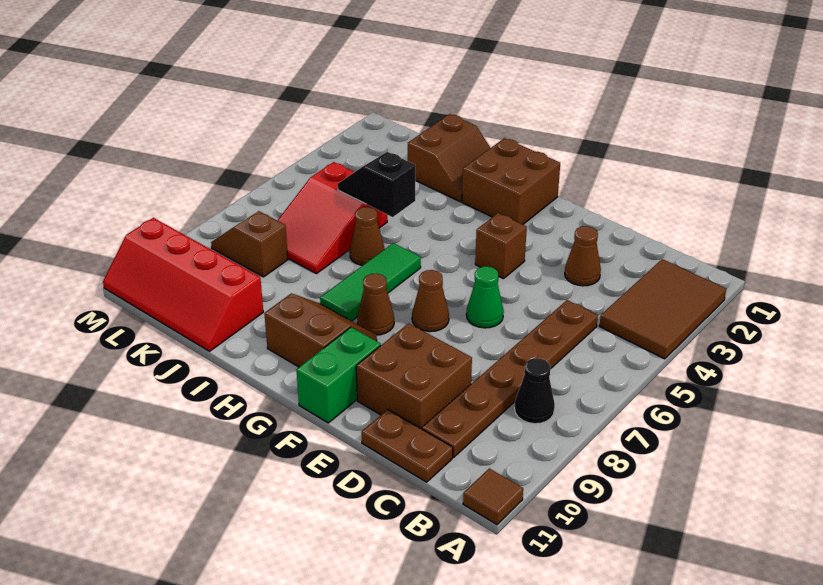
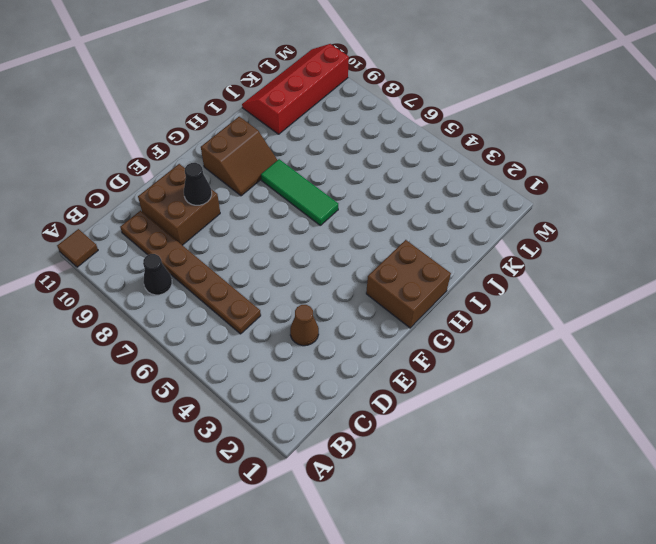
black cone E9 level 2 -> none
none -> brown tile A2:B4 level 1
none -> brown plate C11:D11 level 1
none -> green cone E6 level 1

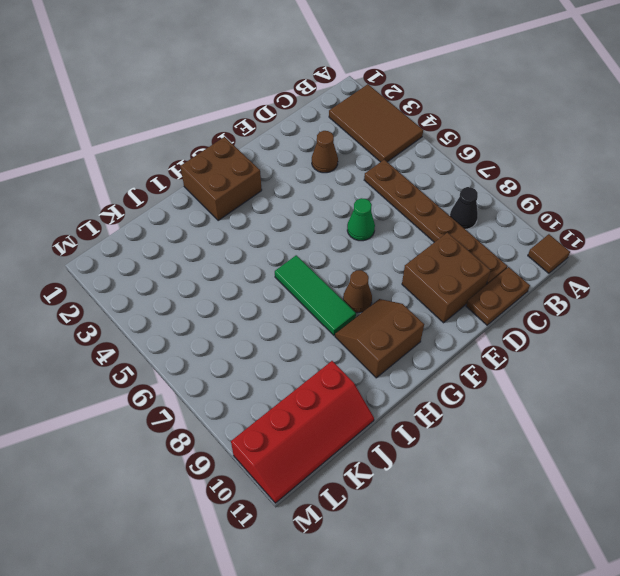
none -> brown brick F4 level 1
none -> brown cone F7 level 1
none -> green brick F10:F11 level 1

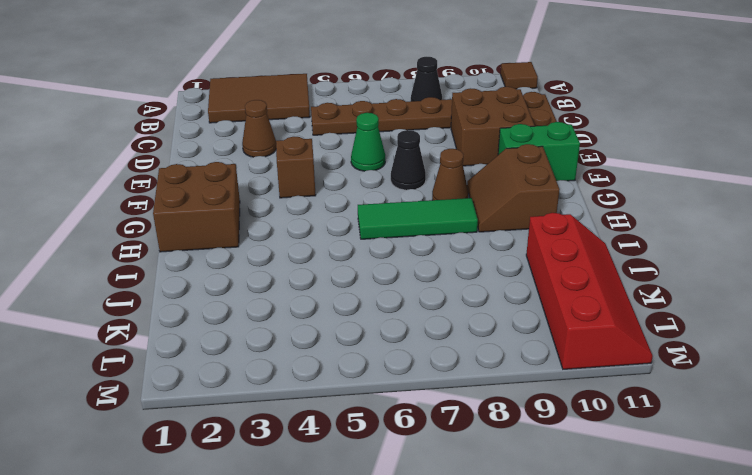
black cone F7 level 1 -> brown cone F7 level 1
none -> brown slope I1:J2 level 1 top J
none -> brown cone I6 level 1
none -> red slope J5:K7 level 1 top 5

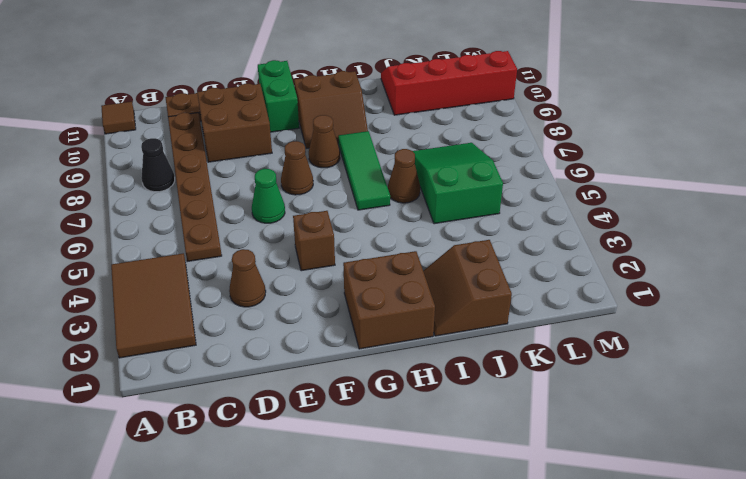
green slope J5:K7 level 1 top 5 -> red slope J5:K7 level 1 top 5
none -> brown slope K8:L8 level 1 top K
none -> black slope I5:J5 level 2 top I

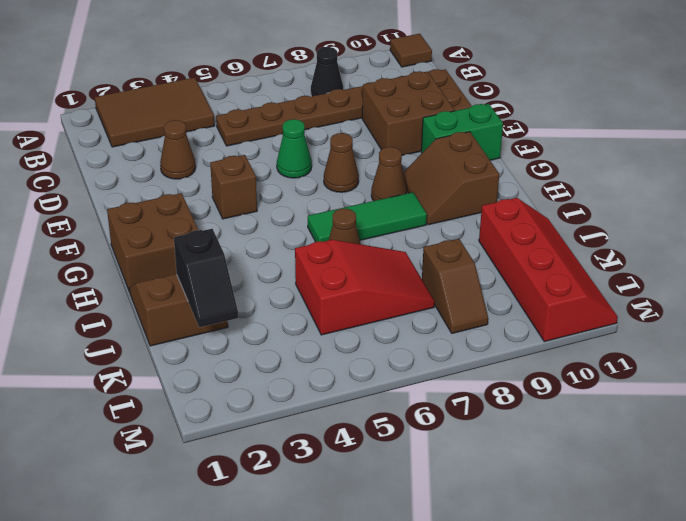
black slope J2:K2 level 2 top J -> black slope I5:J5 level 2 top I

